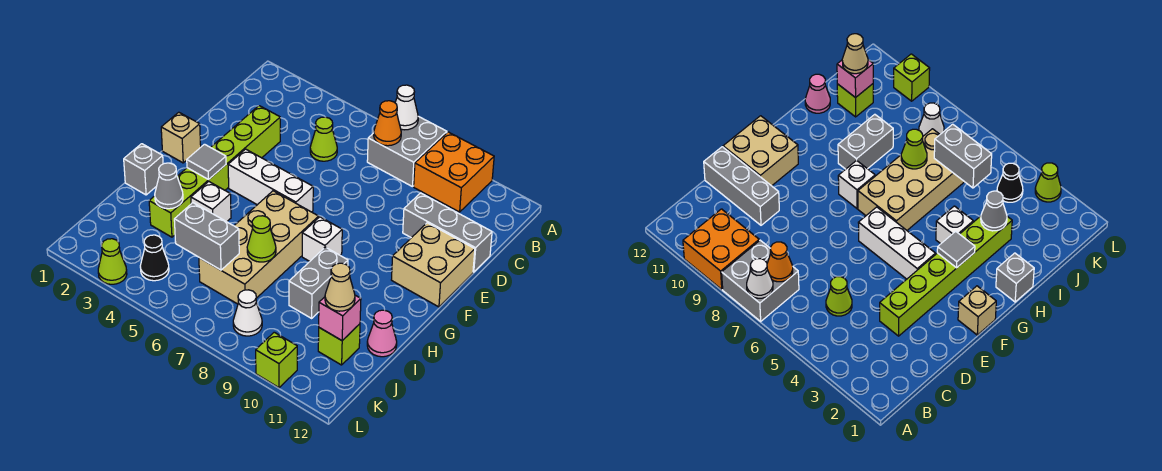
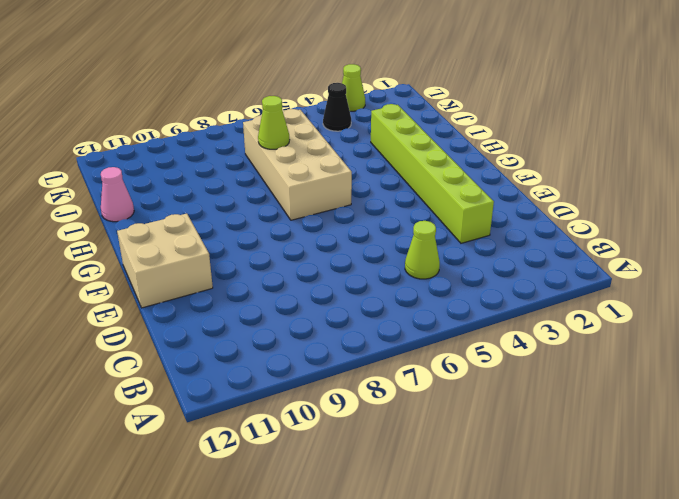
none -> grey brick A7:B8 level 1
none -> orange brick A9:B10 level 1
none -> grey brick D10:D12 level 1

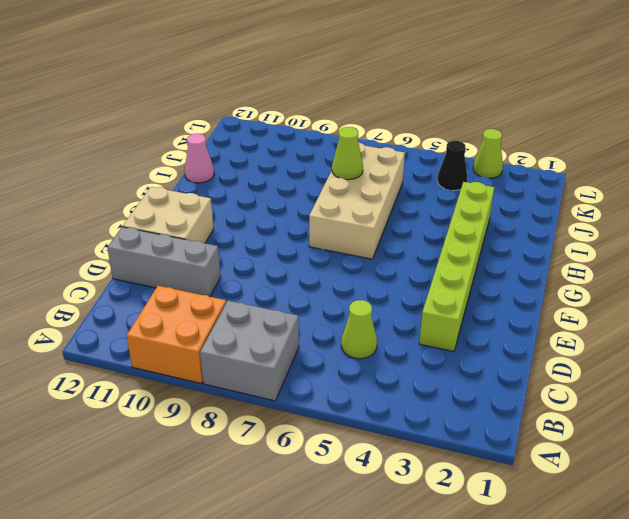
none -> tan brick F1 level 1
none -> white brick F4:F6 level 1
none -> white brick G8 level 1

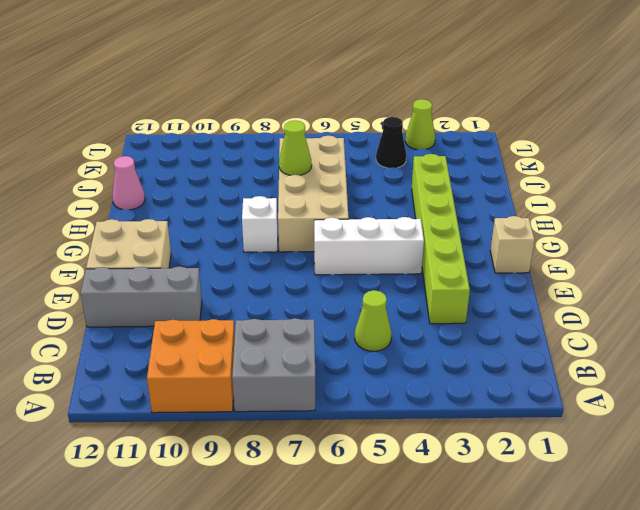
none -> grey brick H1 level 1
none -> white brick H4 level 1
none -> grey brick H9:I9 level 1

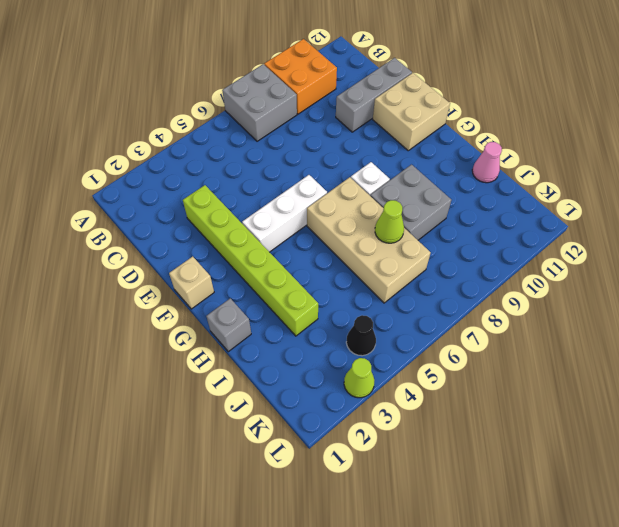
grey brick H8:I9 level 1 -> grey brick H9:I9 level 1
none -> lime cone C5 level 1
none -> white brick H4 level 1
none -> lime brick J11 level 1

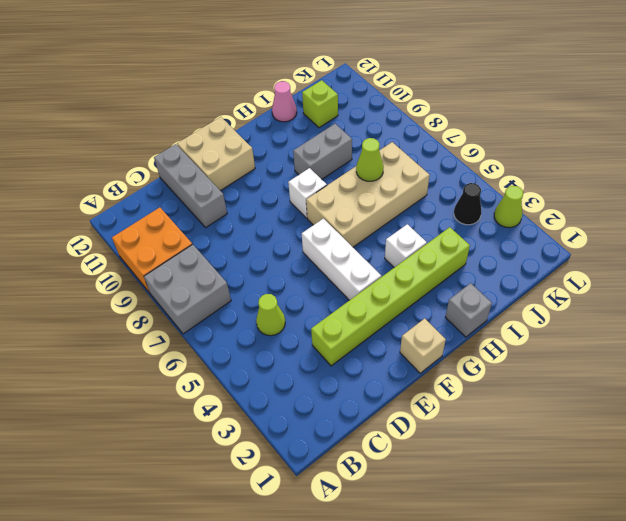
none -> white cone K8 level 1
none -> lime brick L10 level 1
none -> white cone A7 level 2

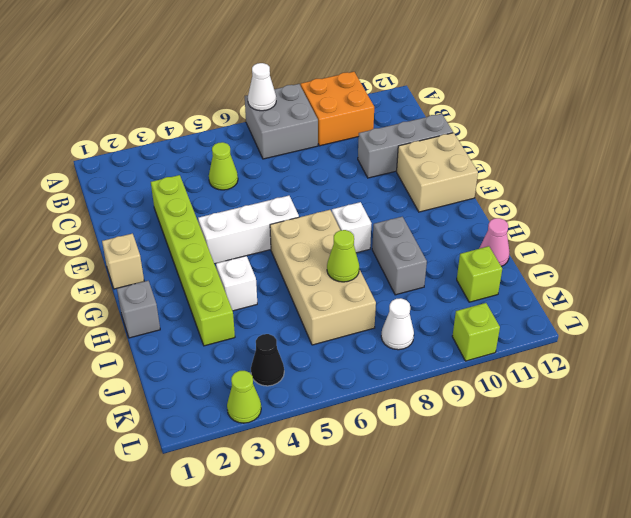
none -> orange cone B7 level 2
none -> grey tile G3 level 2
none -> grey cone I3 level 2

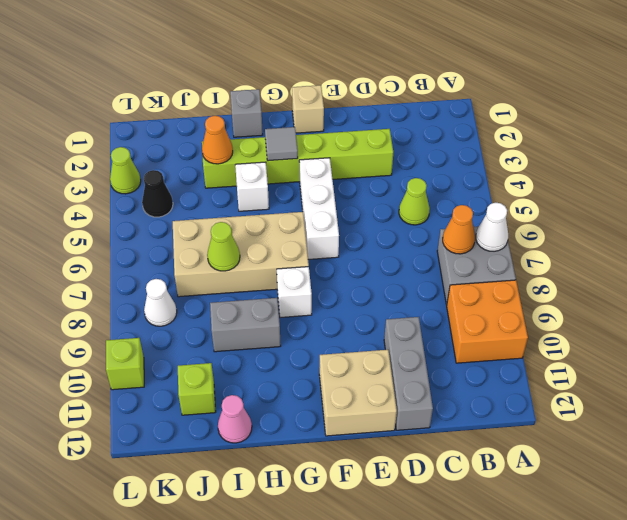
orange cone I3 level 2 -> grey cone I3 level 2
none -> grey brick J5:J6 level 2
none -> pink brick J11 level 2
none -> tan cone J11 level 3

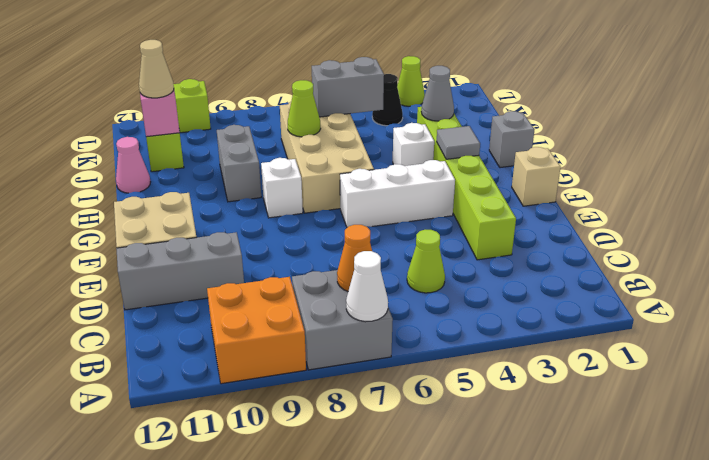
none -> white cone K8 level 1

